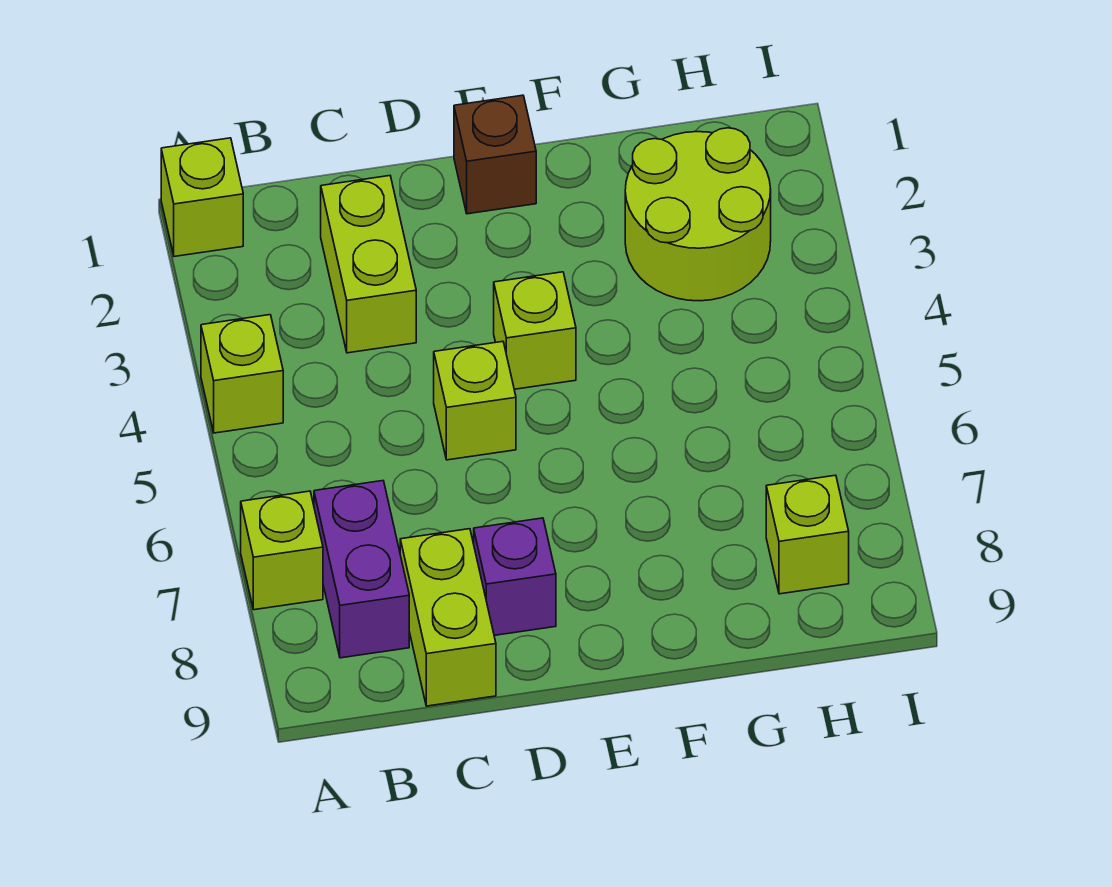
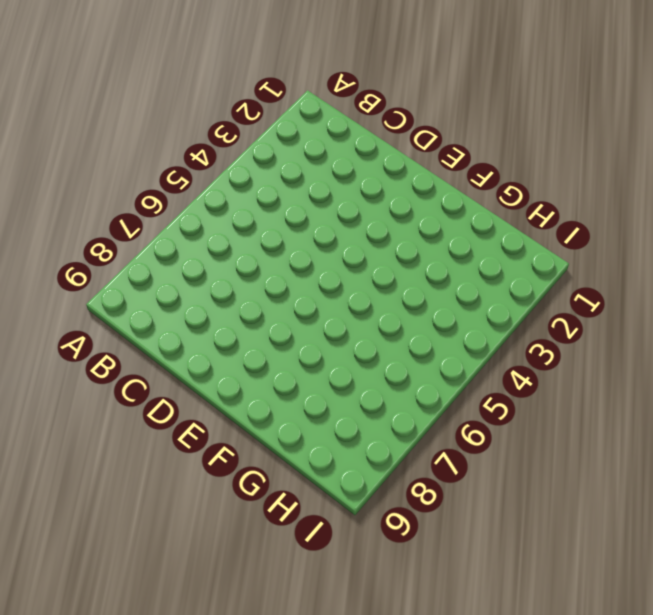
none -> lime brick A1 level 1
none -> lime brick A4 level 1
none -> lime brick A7 level 1

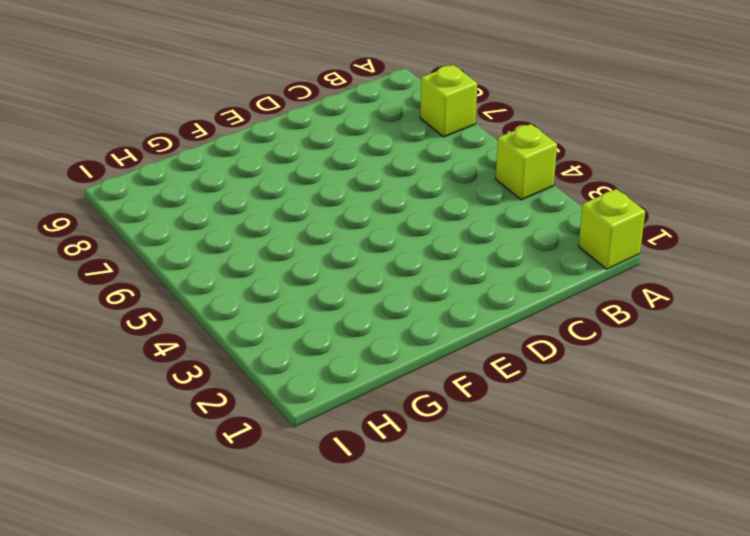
none -> purple brick B7:B8 level 1
none -> lime brick C2:C3 level 1
none -> lime brick C8:C9 level 1

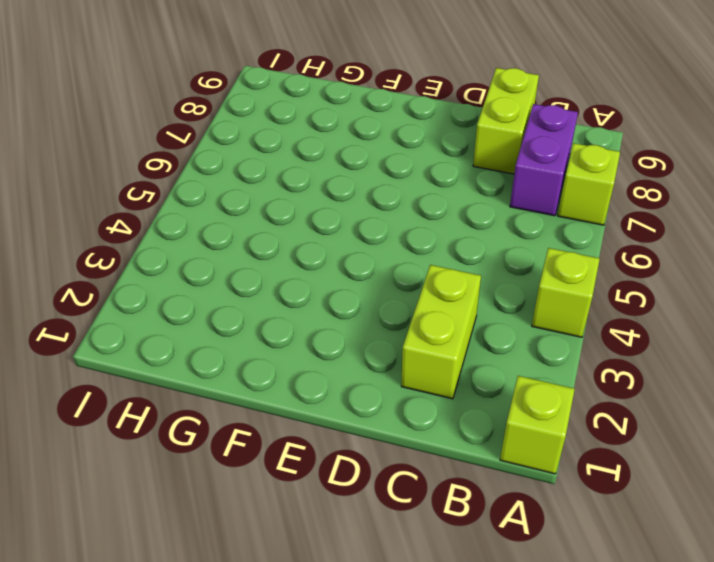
none -> lime brick D5 level 1
none -> purple brick D8 level 1
none -> brown brick E1 level 1

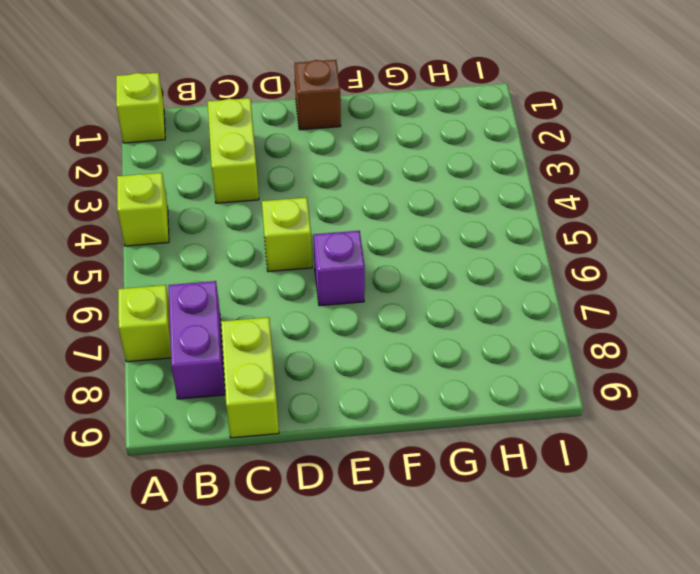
purple brick E6 level 1 -> purple brick D8 level 1
none -> lime brick E4 level 1
none -> lime round brick G2:H3 level 1
none -> lime brick H8 level 1

